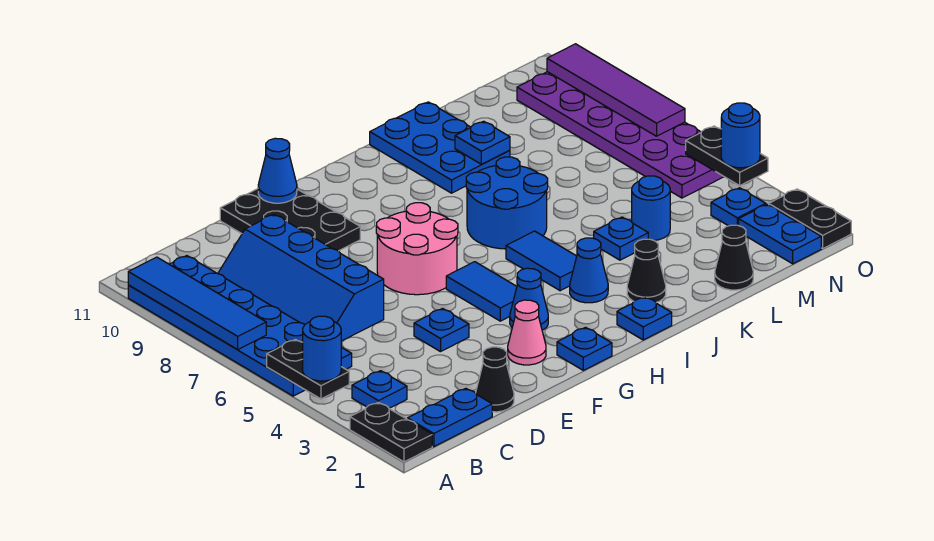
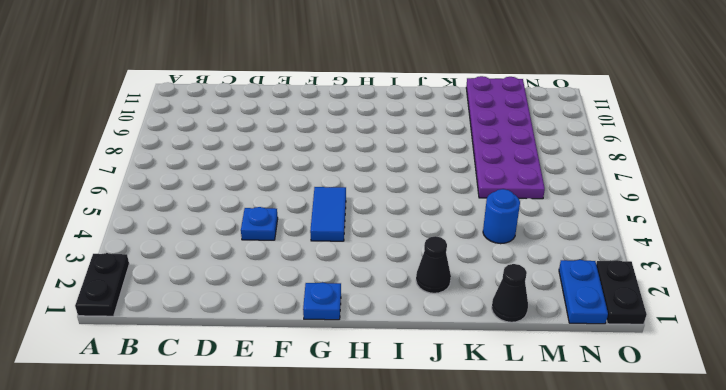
purple plate L6:M11 level 1 -> purple plate N5:O10 level 1
none -> blue plate A5:B10 level 1
none -> blue plate B1:C1 level 1
none -> blue plate B3 level 1
none -> blue slope C6:D9 level 1 top D

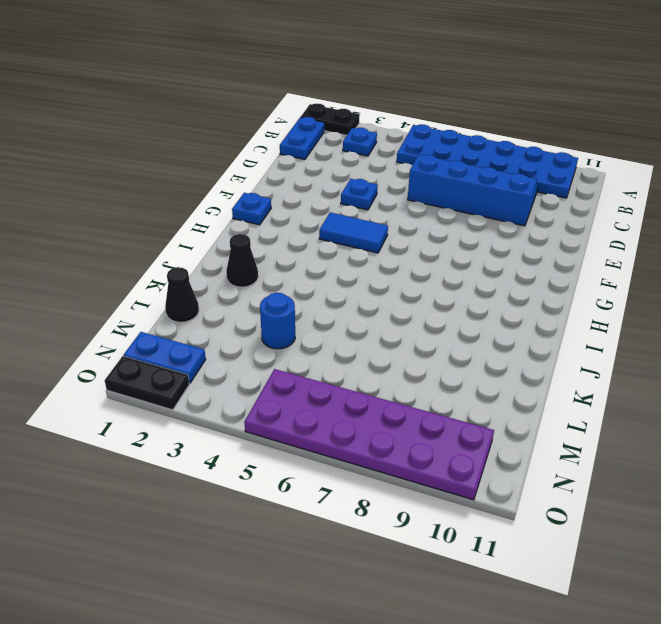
none -> black cone D1 level 1
none -> black plate E9:F11 level 1
none -> pink cone F2 level 1
none -> pink round brick F6:G7 level 1

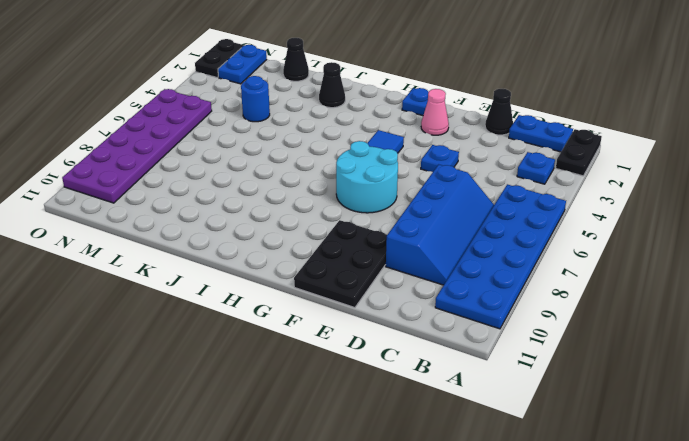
cyan round brick F6:G7 level 1 -> pink round brick F6:G7 level 1
none -> blue cone G3 level 1
none -> blue plate I1 level 1
none -> blue cone I3 level 1
none -> blue tile I4:I5 level 1

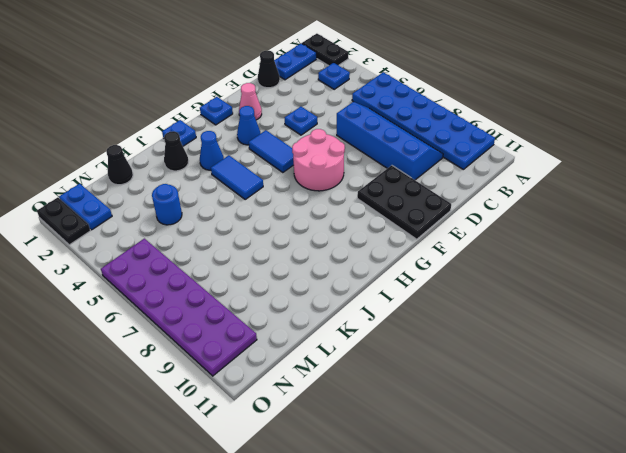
none -> blue round brick I6:J7 level 1
none -> blue plate J9:K11 level 1
none -> blue plate K4 level 1
none -> blue plate N3 level 1

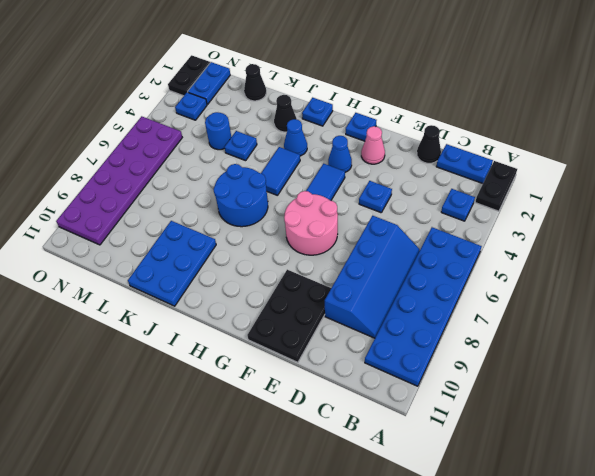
none -> black plate A4:A5 level 2
none -> blue tile A7:A10 level 2
none -> blue cone F11 level 2
none -> blue plate K9 level 2

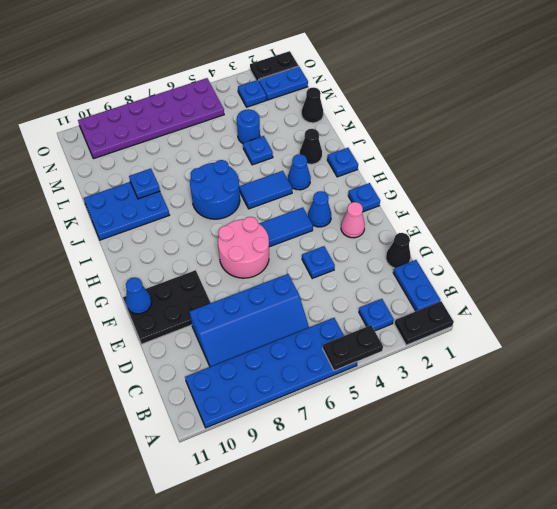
none -> blue tile A7:A10 level 2
none -> black plate O4:O5 level 2
none -> purple tile O7:O10 level 2
none -> blue round brick A4 level 3

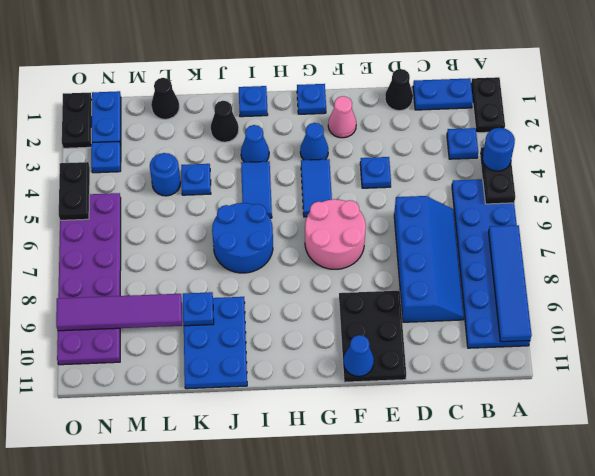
purple tile L9:O9 level 2 -> purple tile O7:O10 level 2
none -> blue round brick O4 level 3

